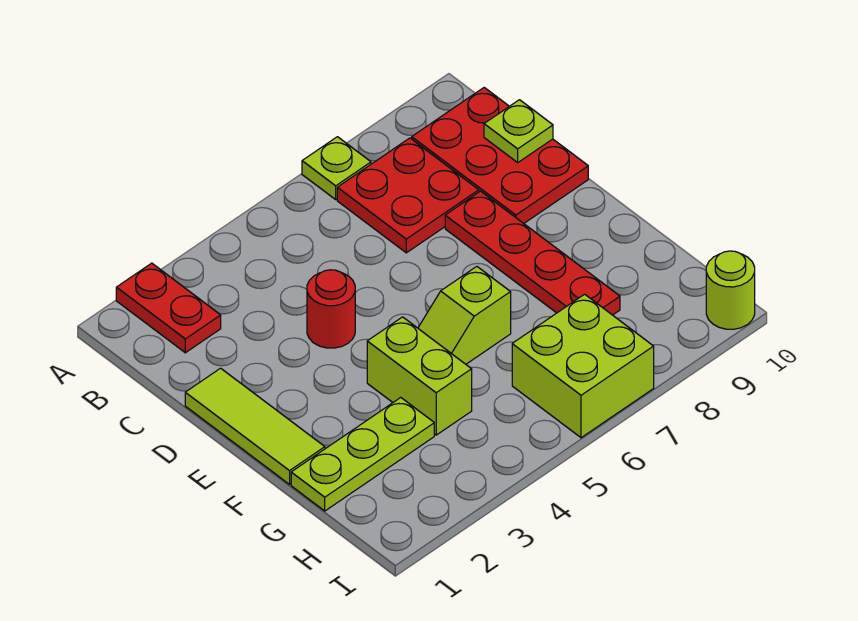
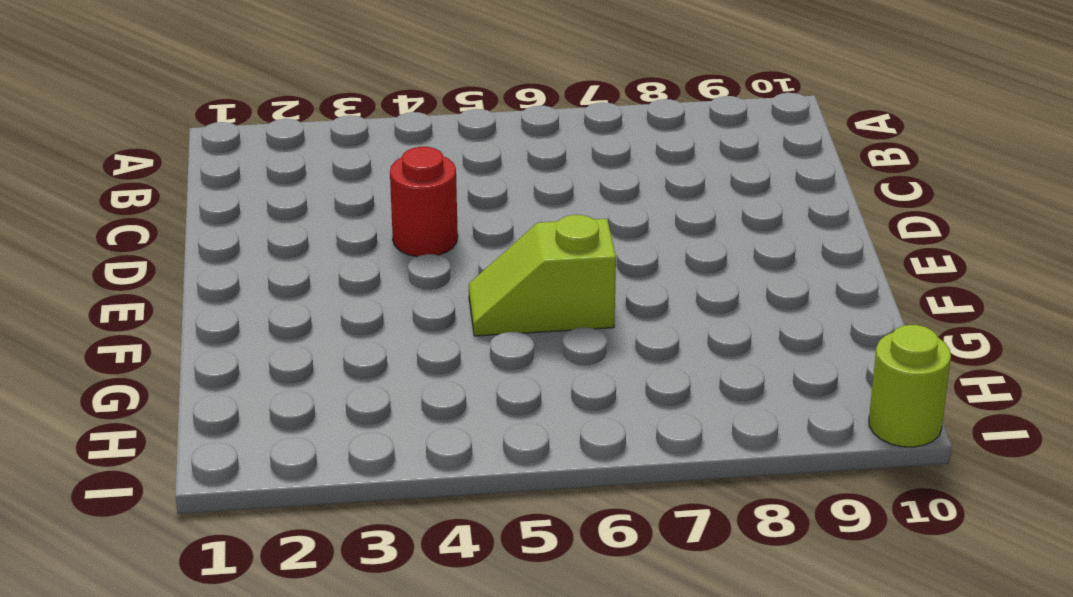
none -> red plate A2:B2 level 1
none -> lime plate A7 level 1
none -> red plate B7:C8 level 1

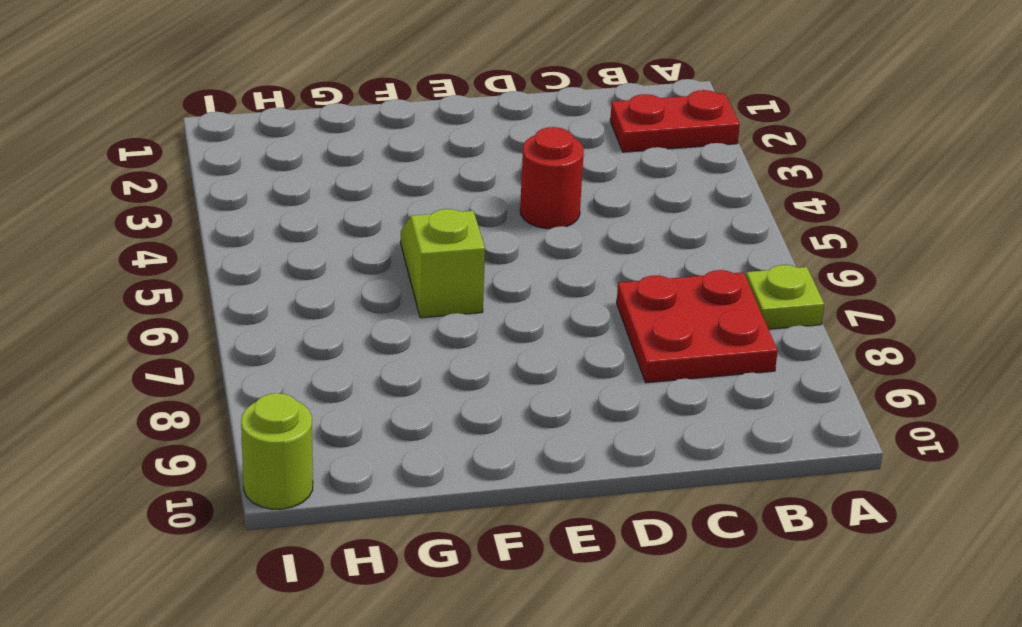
none -> red plate B9:D10 level 1
none -> lime tile D1:F1 level 1
none -> red plate D8:G8 level 1

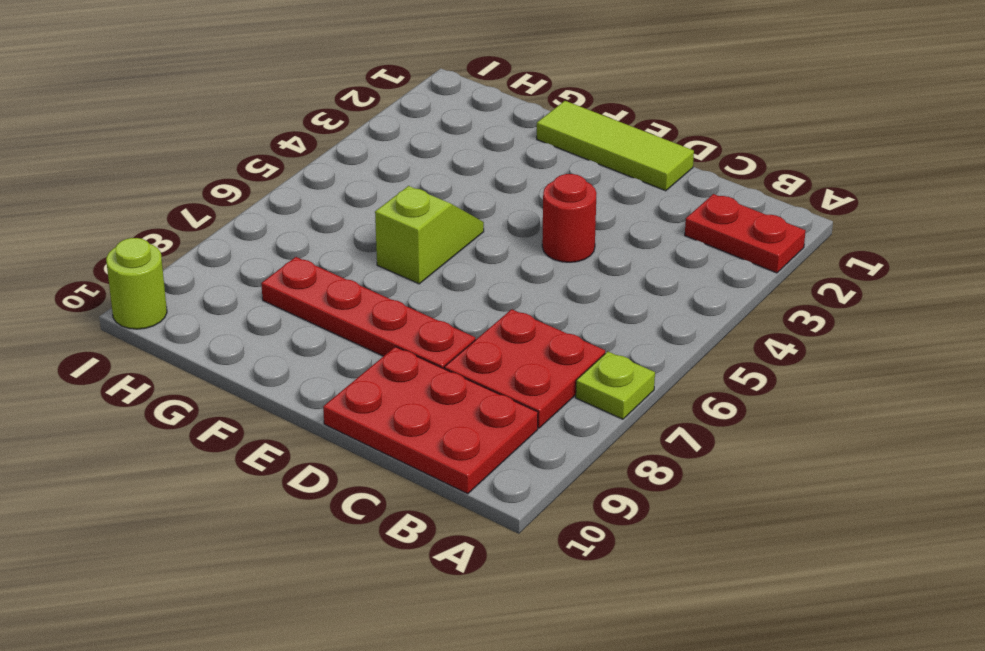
none -> lime brick F4:G4 level 1
none -> lime plate G1:G3 level 1
none -> lime brick H6:I7 level 1

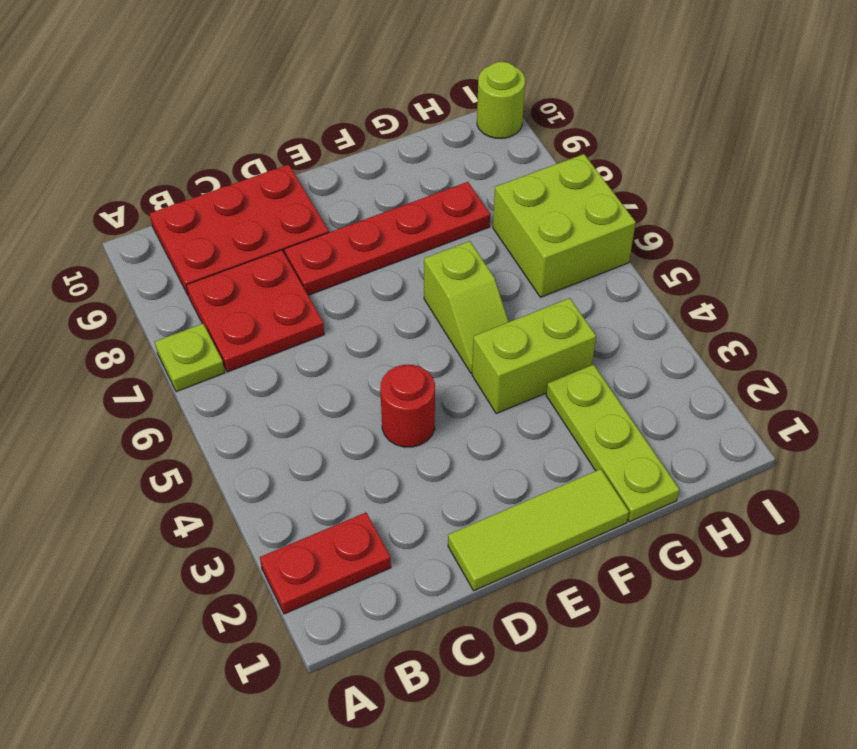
none -> lime plate C10 level 2

